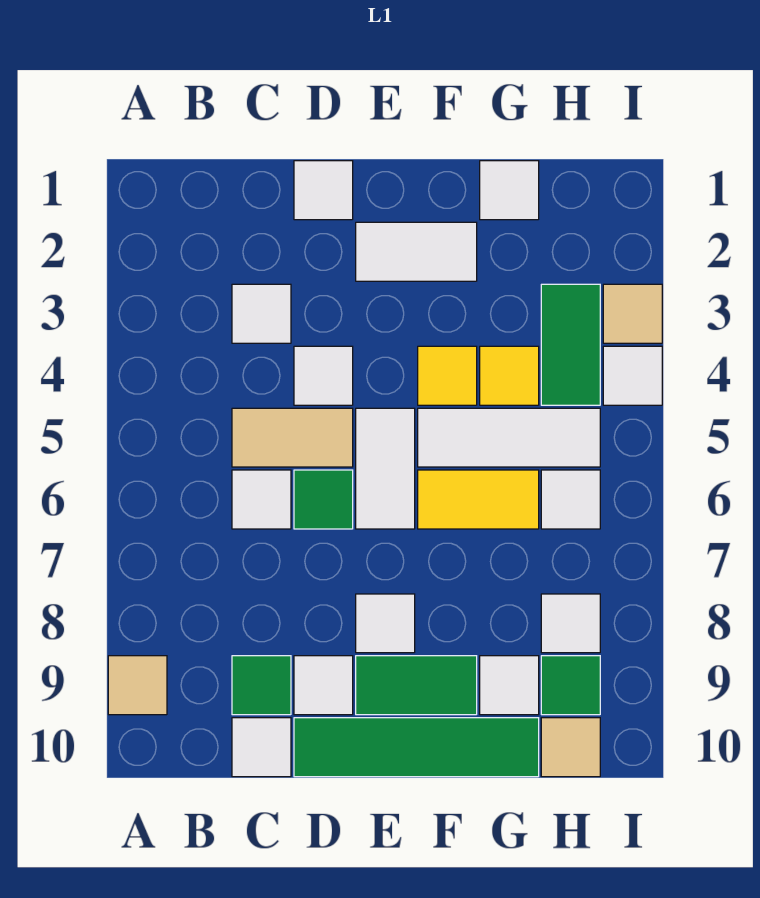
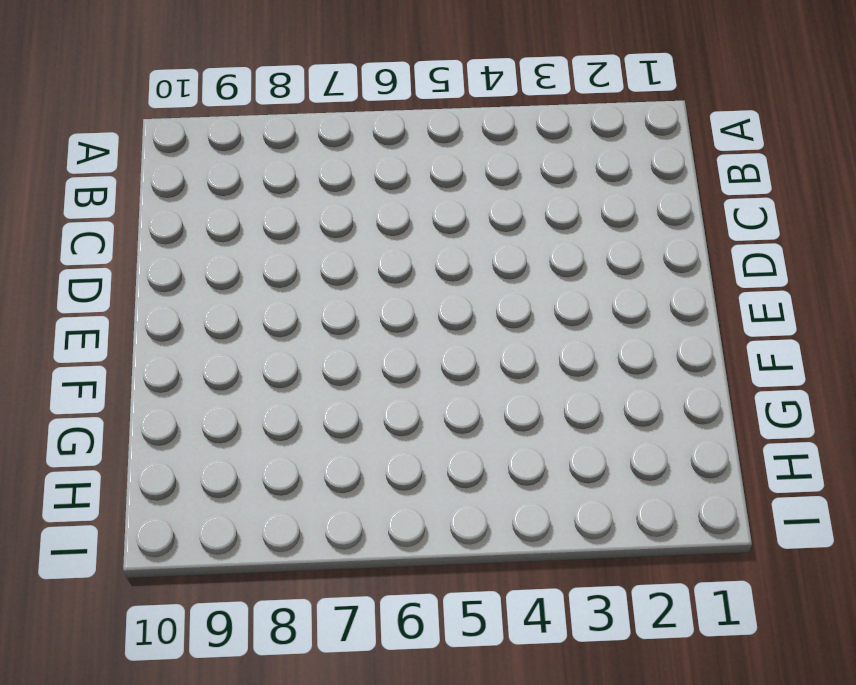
none -> tan tile A9 level 1
none -> white tile C3 level 1
none -> tan tile C5:D5 level 1

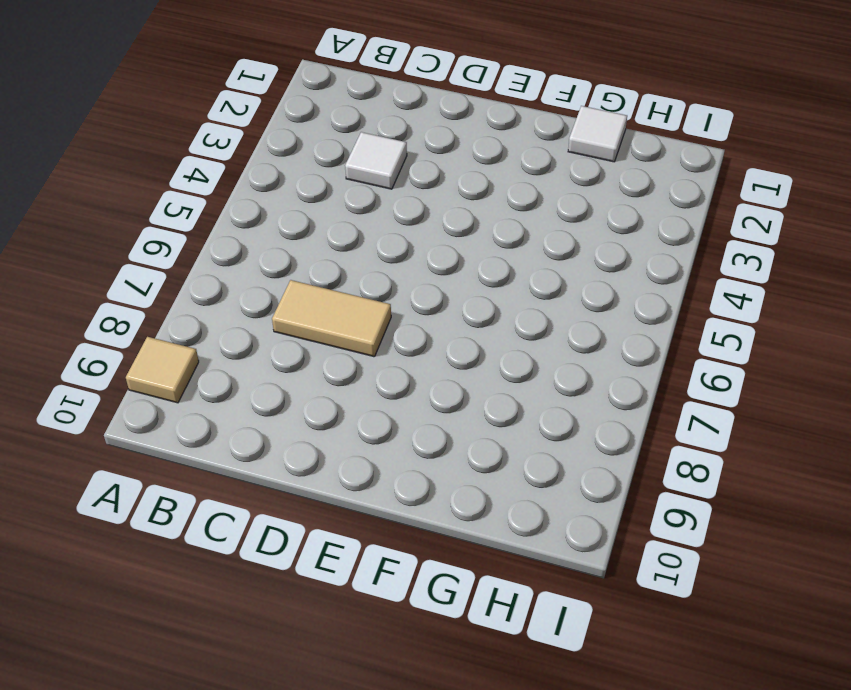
tan tile C7:D7 level 1 -> tan tile C5:D5 level 1
none -> white tile C6 level 1
none -> green tile C9 level 1
none -> white tile C10 level 1

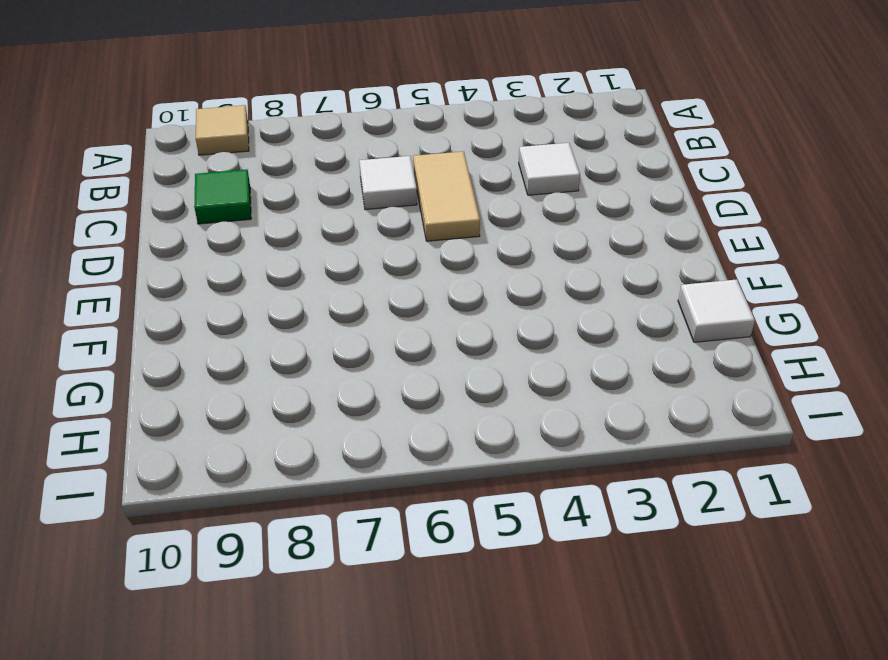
none -> white tile C10 level 1
none -> white tile D1 level 1
none -> white tile D4 level 1

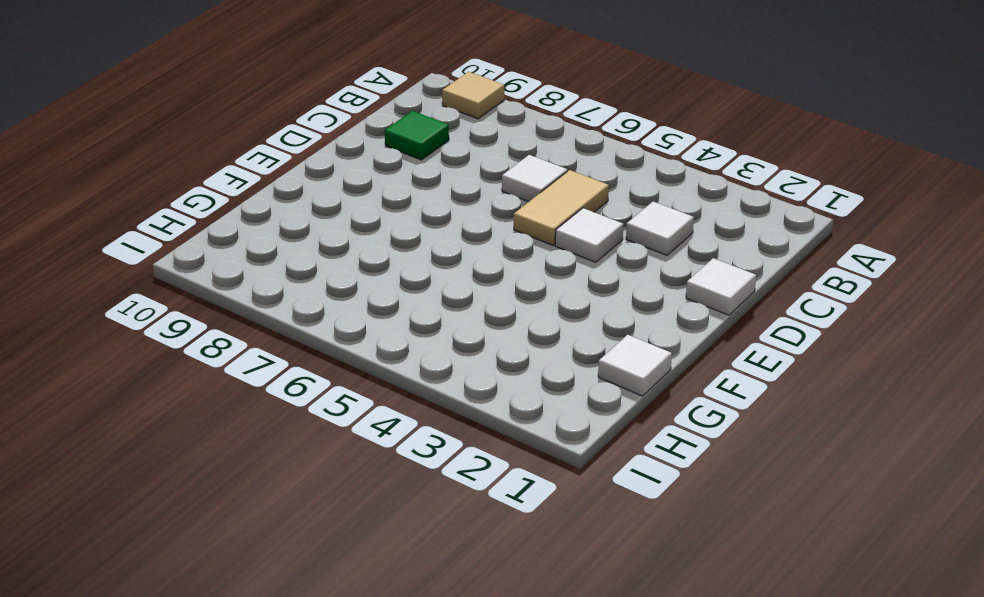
none -> white tile C10 level 1
none -> green tile D6 level 1
none -> white tile D9 level 1

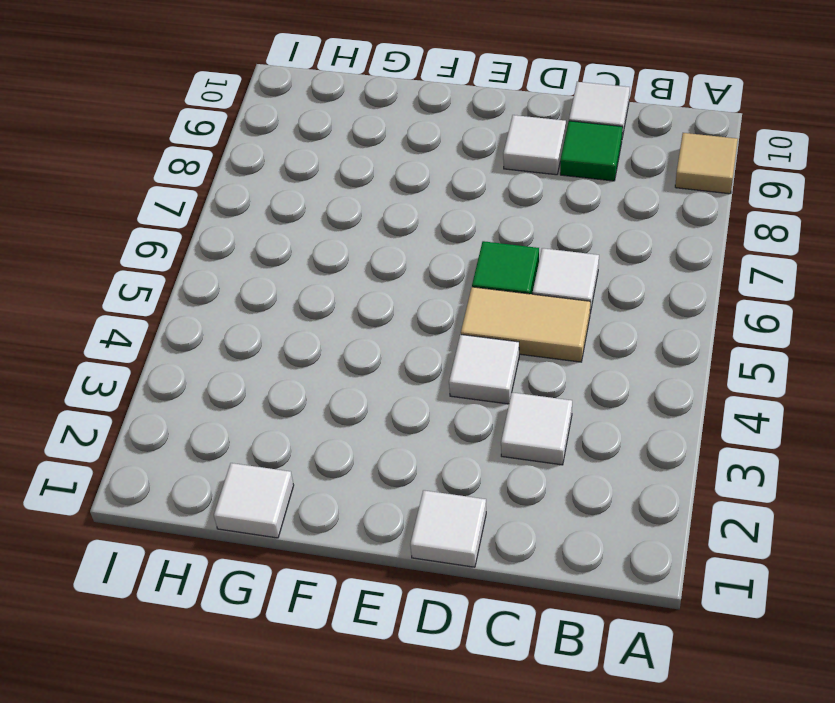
none -> green tile D10:G10 level 1
none -> white tile E2:F2 level 1
none -> white tile E5:E6 level 1

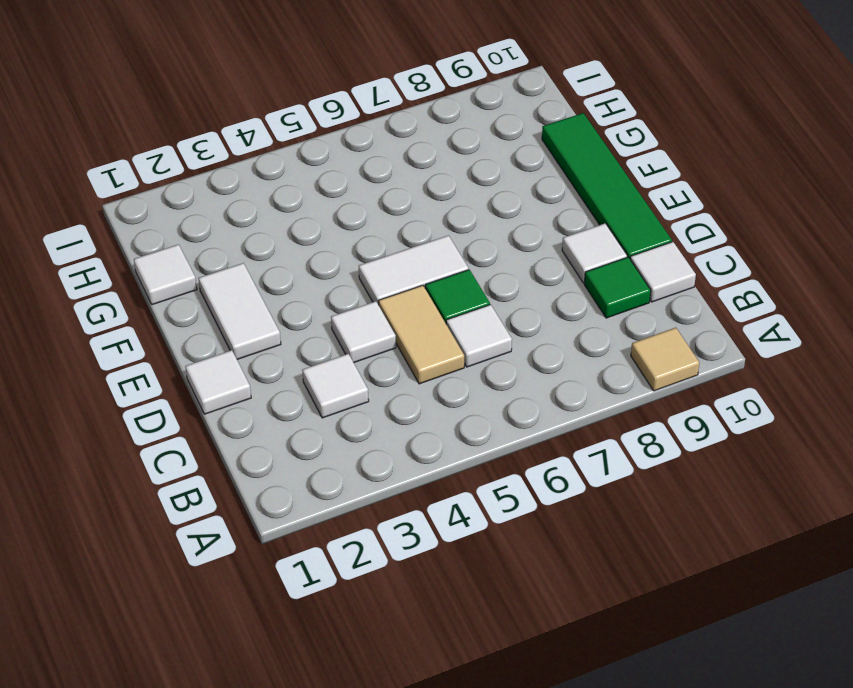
none -> white tile E8 level 1
none -> green tile E9:F9 level 1
none -> yellow tile F4 level 1

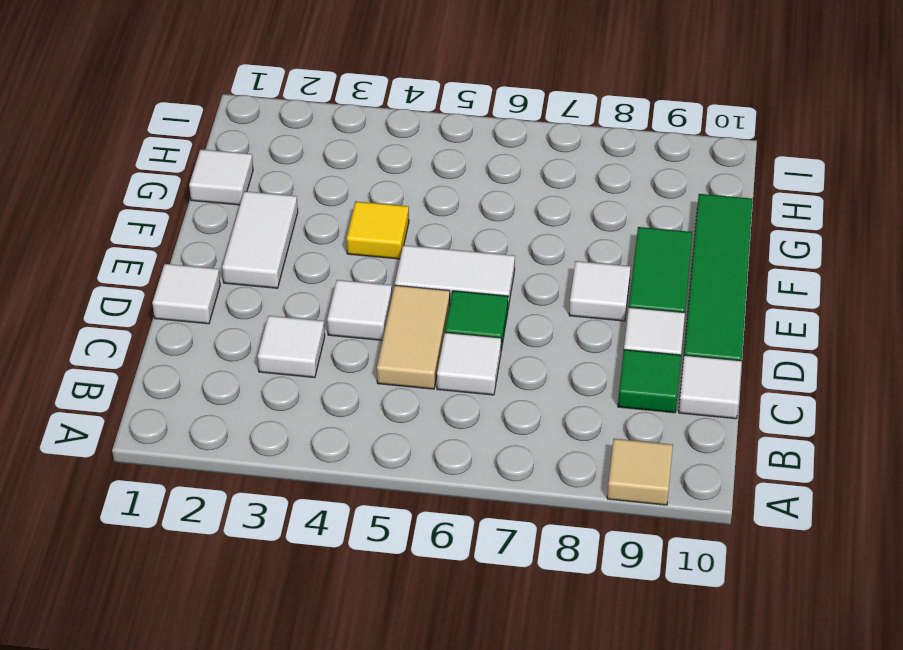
none -> white tile F5:H5 level 1
none -> yellow tile F6:G6 level 1
none -> yellow tile G4 level 1

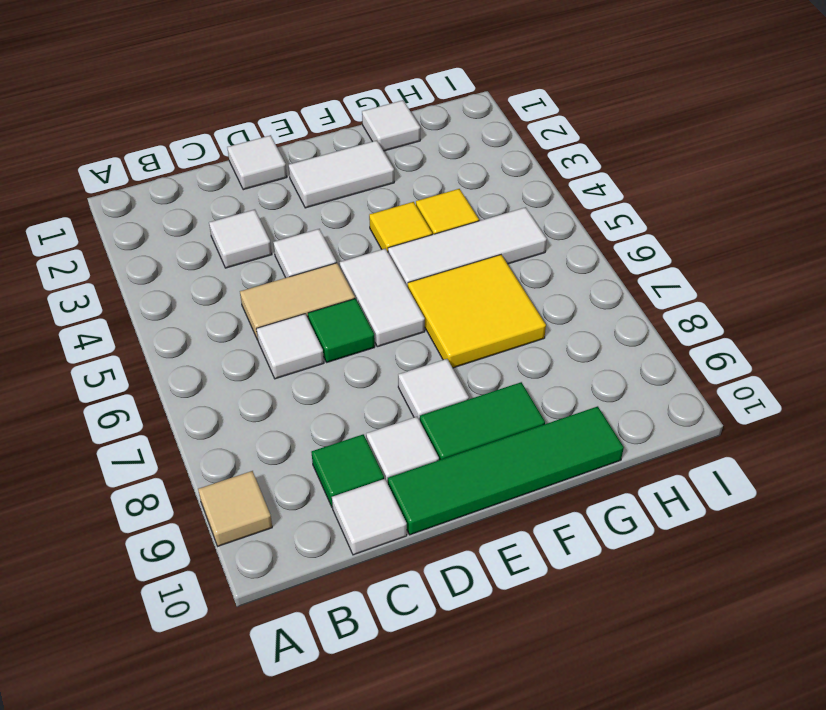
yellow tile F6:G7 level 1 -> yellow tile F6:G6 level 1
none -> white tile G9 level 1
none -> green tile H3:H4 level 1
none -> white tile H6 level 1

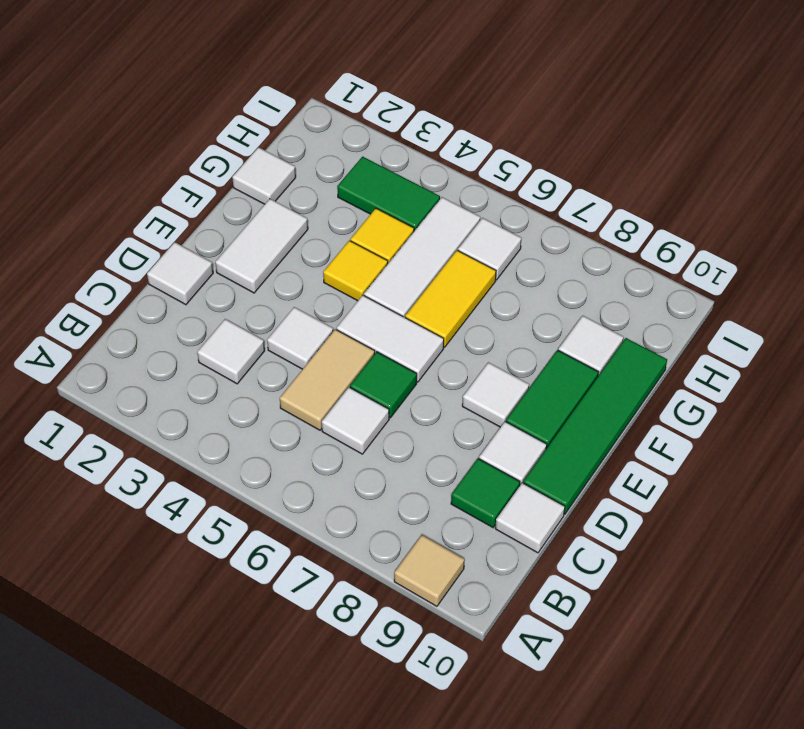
none -> white tile H8 level 1
none -> green tile H9 level 1
none -> tan tile H10 level 1

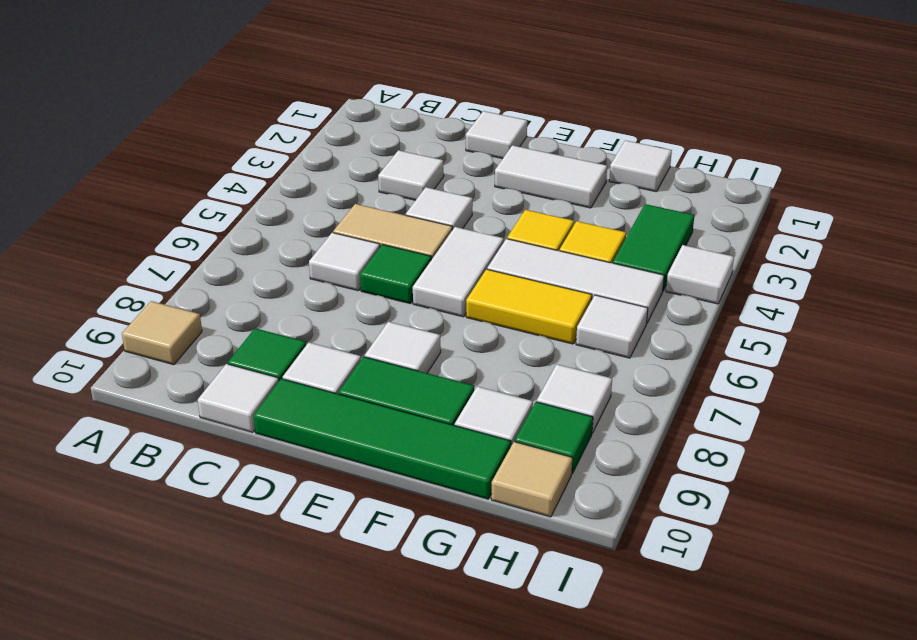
none -> tan tile I3 level 1

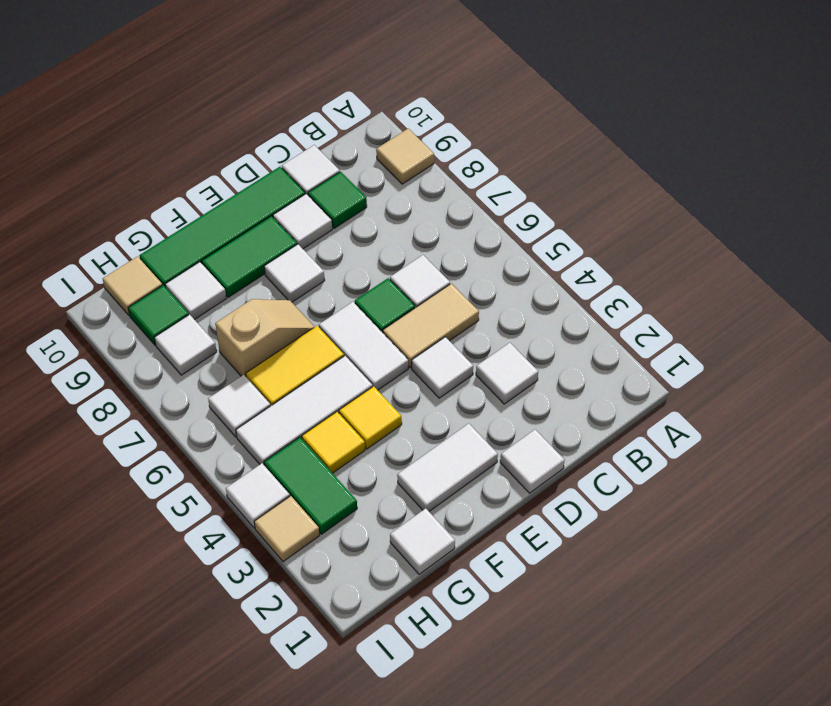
tan slope F7:G7 level 1 top G -> none

